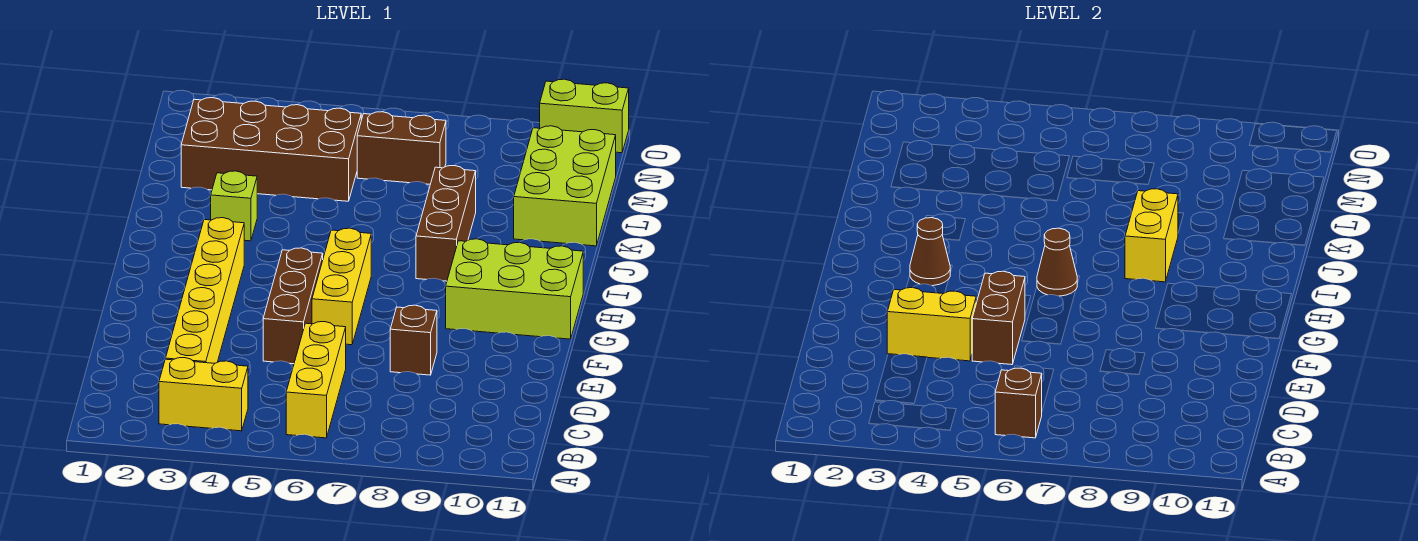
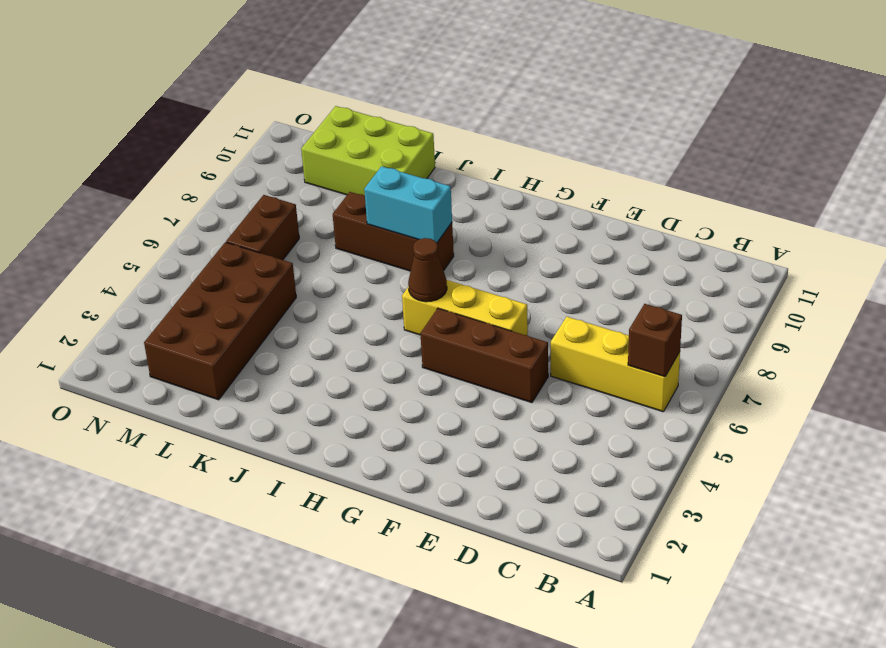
cyan brick I8:J8 level 2 -> yellow brick I8:J8 level 2
none -> yellow brick B3:B4 level 1
none -> yellow brick C3:H3 level 1
none -> brown brick E8 level 1

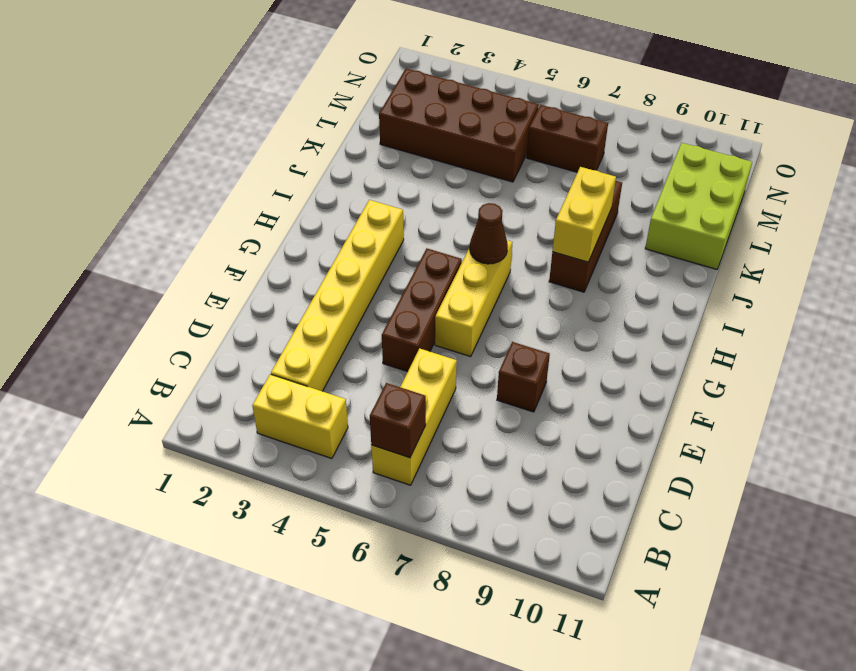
none -> lime brick G9:H11 level 1
none -> lime brick J3 level 1
none -> lime brick O10:O11 level 1

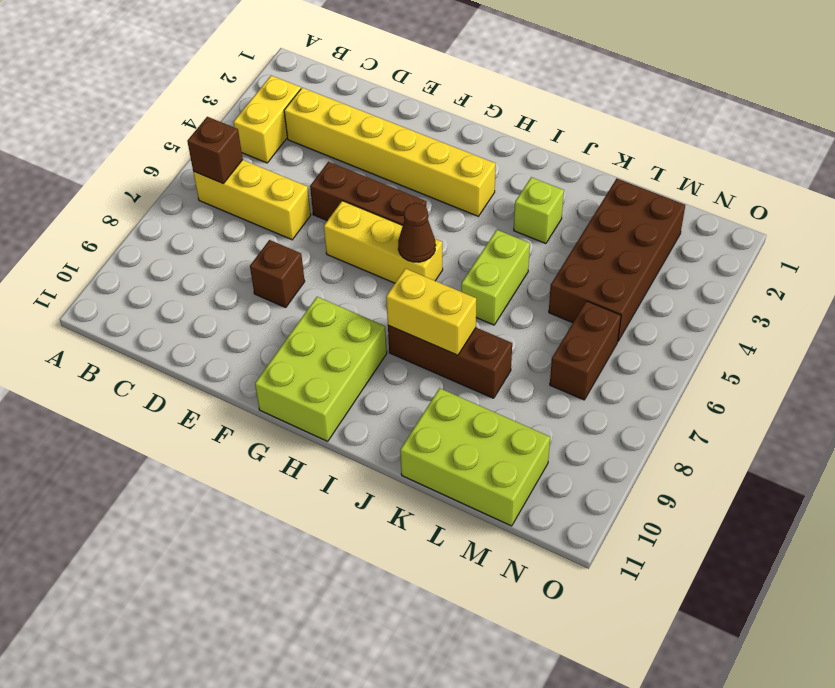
lime brick J5:J6 level 1 -> lime brick O10:O11 level 1
none -> yellow brick E3:E4 level 2
none -> brown brick E5:F5 level 2
none -> brown cone H3 level 2

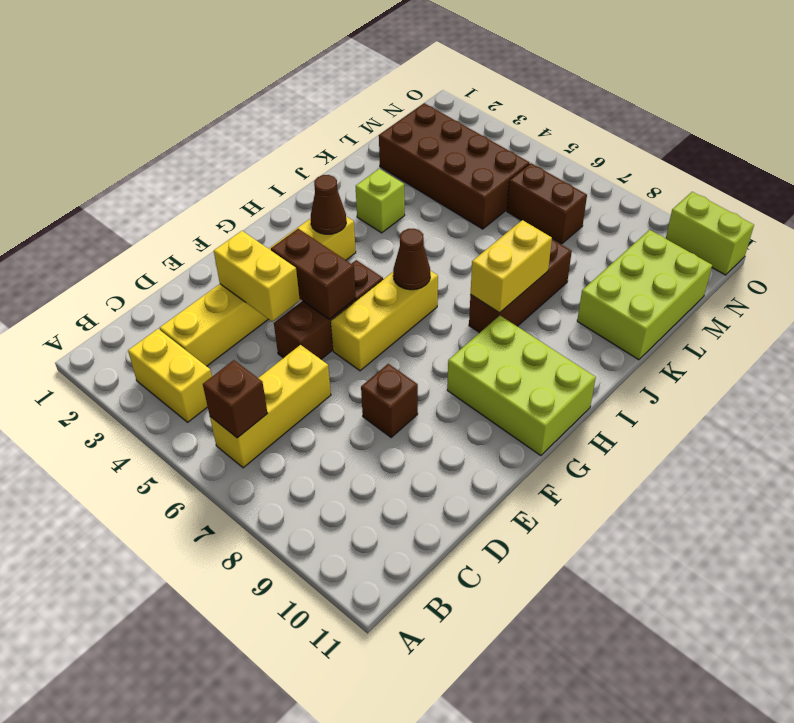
brown brick F4:F5 level 2 -> brown brick E5:F5 level 2

